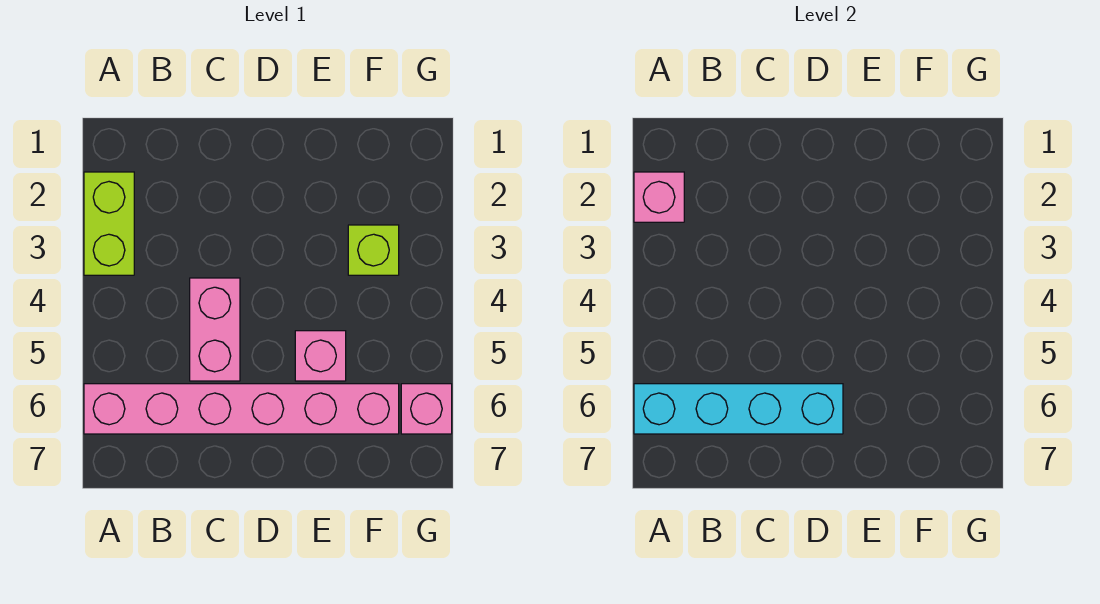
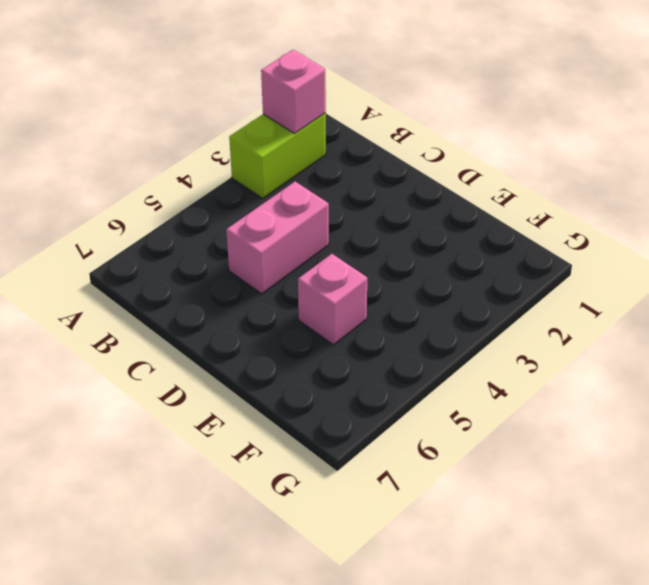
none -> pink brick A6:F6 level 1
none -> lime brick F3 level 1

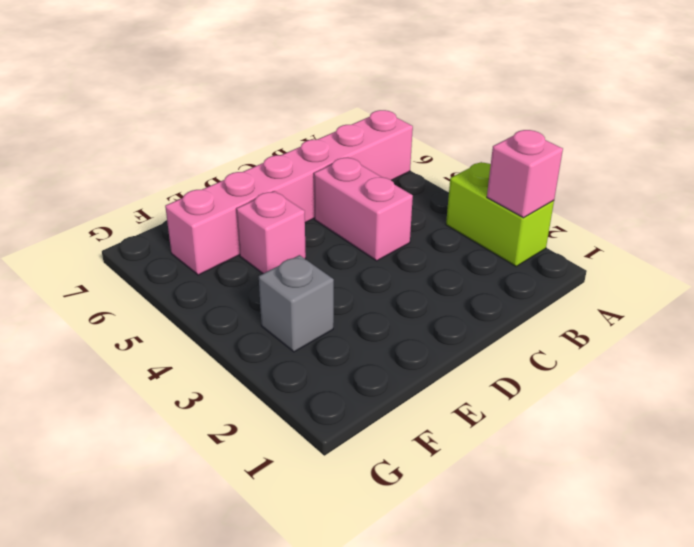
grey brick F3 level 1 -> lime brick F3 level 1
none -> pink brick G6 level 1
none -> cyan brick A6:D6 level 2

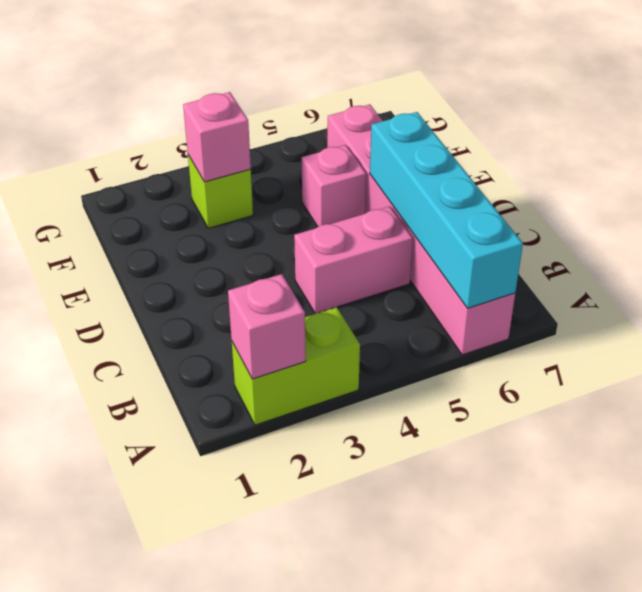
pink brick F3 level 2 -> pink brick G6 level 1

